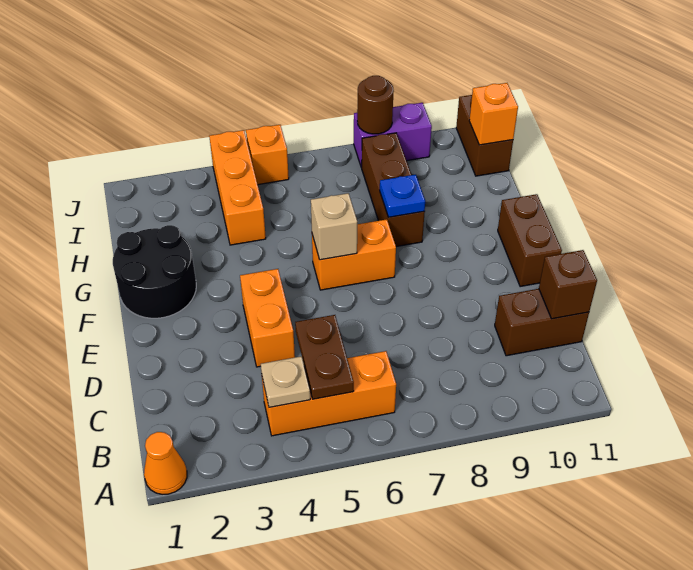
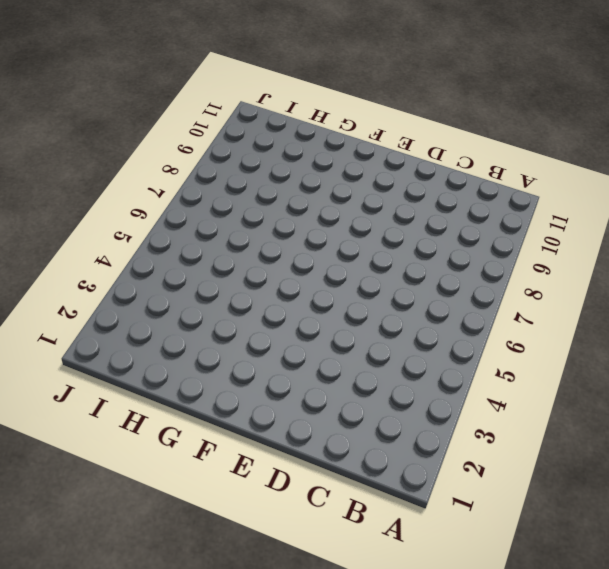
none -> orange cone A1 level 1
none -> orange brick B4:B6 level 1
none -> brown brick C10:C11 level 1

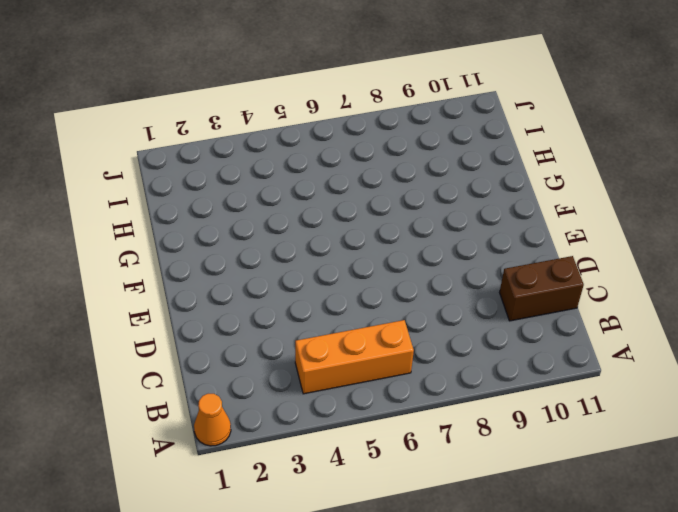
none -> orange brick D4:E4 level 1
none -> brown brick E11:F11 level 1
none -> black round brick F1:G2 level 1

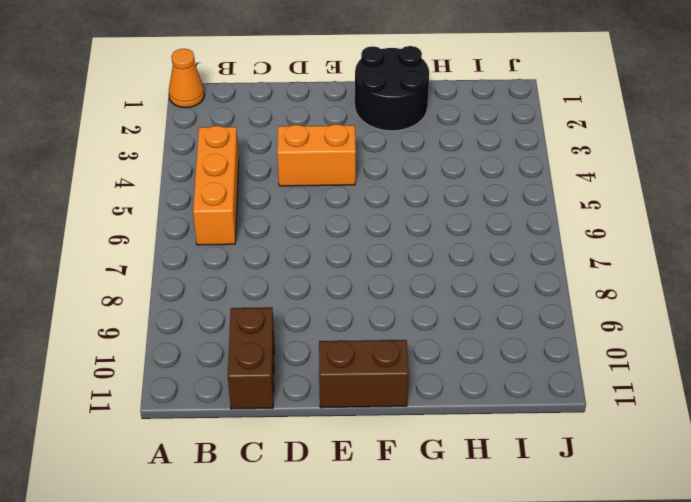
none -> orange brick F6:F7 level 1
none -> brown brick G8:I8 level 1
none -> orange brick H4:J4 level 1

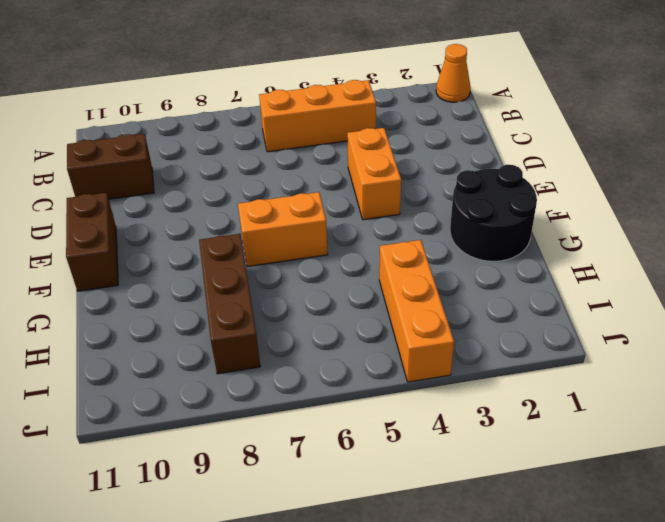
none -> brown brick I11:J11 level 1
none -> orange brick J5 level 1
none -> purple brick J8:J9 level 1

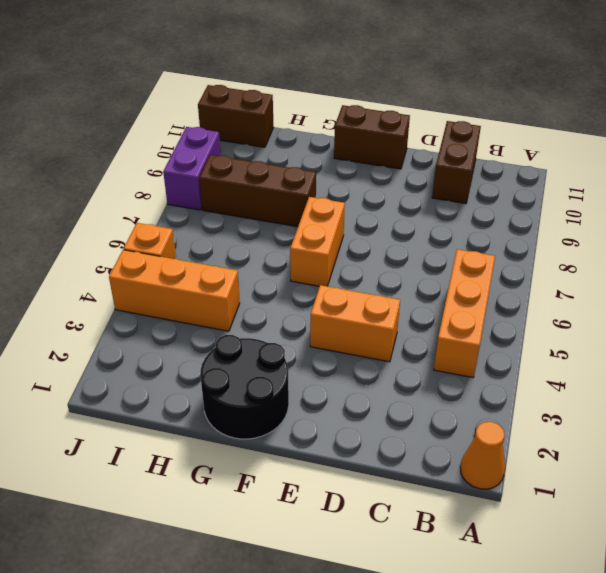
none -> tan plate B4 level 2
none -> brown plate B5:C5 level 2
none -> brown brick C11 level 2

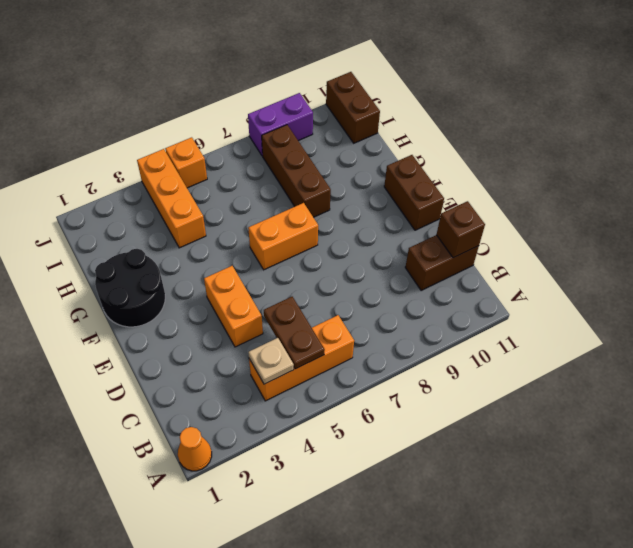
none -> tan brick F6 level 2
none -> blue plate G8 level 2
none -> orange brick I11 level 2

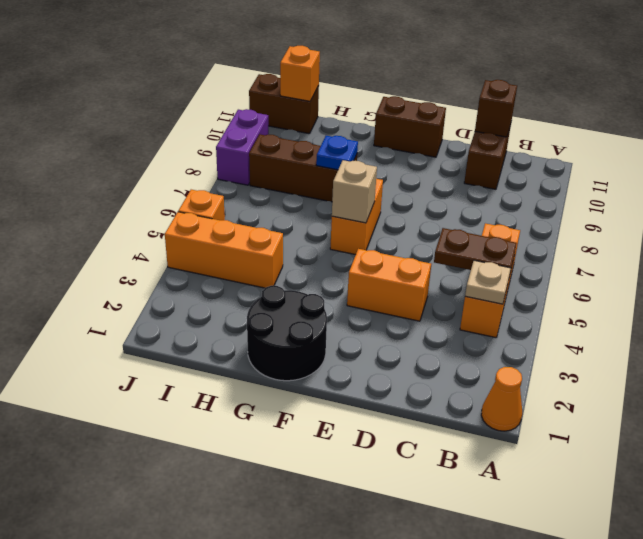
none -> brown round brick J8 level 2

